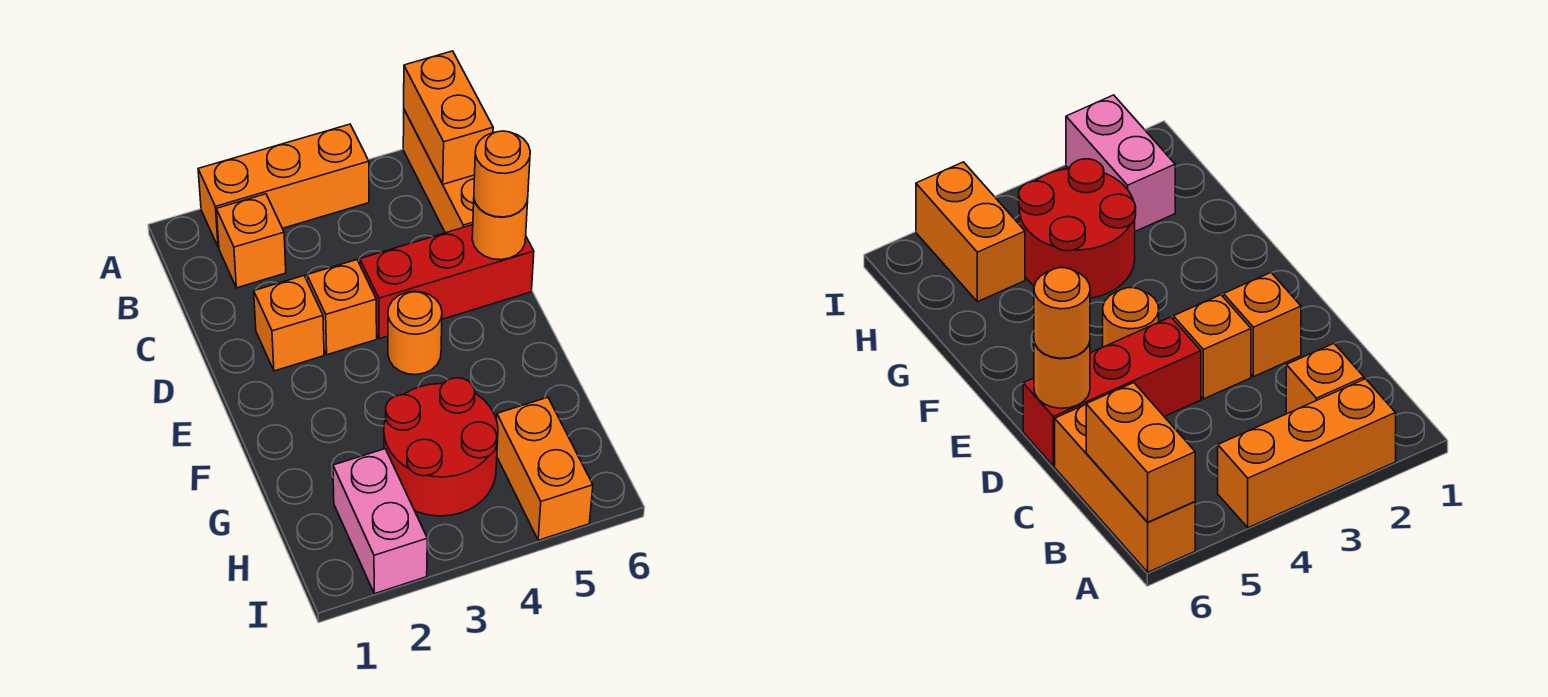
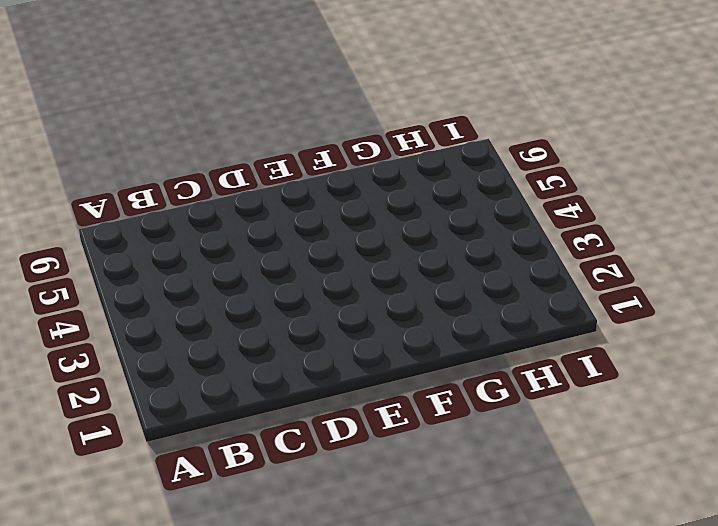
none -> orange brick A2:A4 level 1
none -> orange brick A6:C6 level 1
none -> orange brick B2 level 1

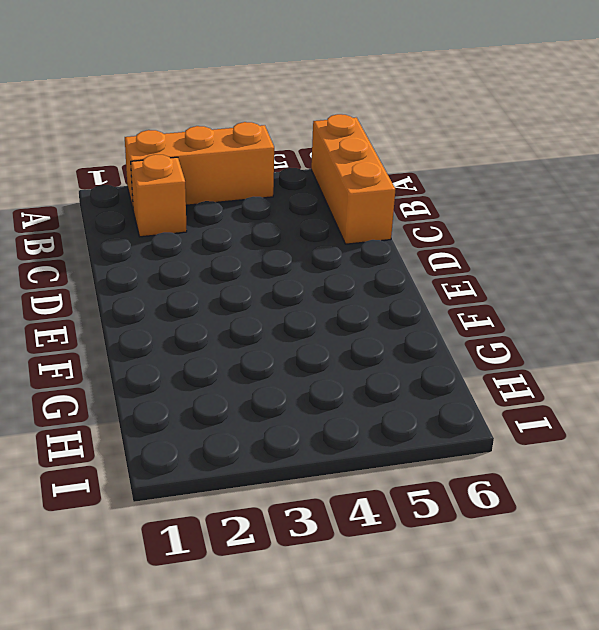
none -> orange brick D2 level 1
none -> orange brick D3 level 1
none -> red brick D4:D6 level 1

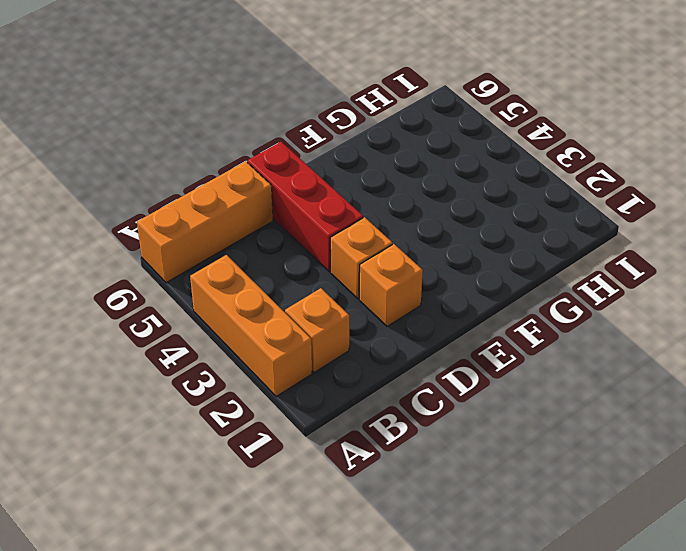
none -> orange round brick E4 level 1
none -> red round brick G3:H4 level 1
none -> pink brick H2:I2 level 1

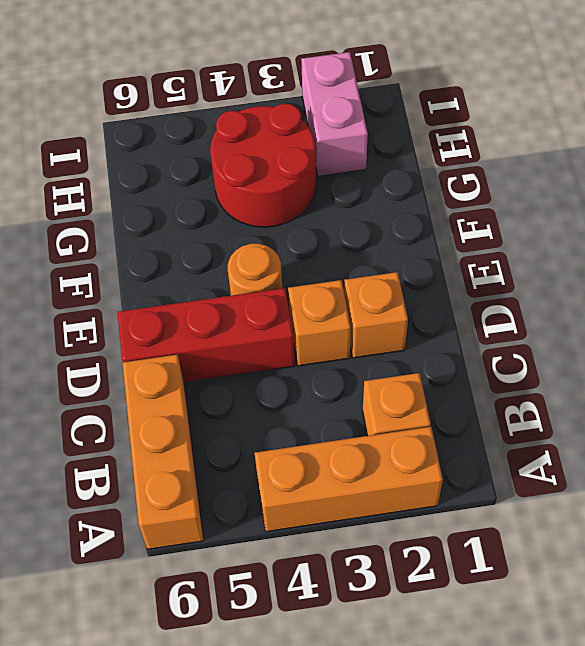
none -> orange brick H5:I5 level 1
none -> orange brick A6:B6 level 2
none -> orange round brick D6 level 2

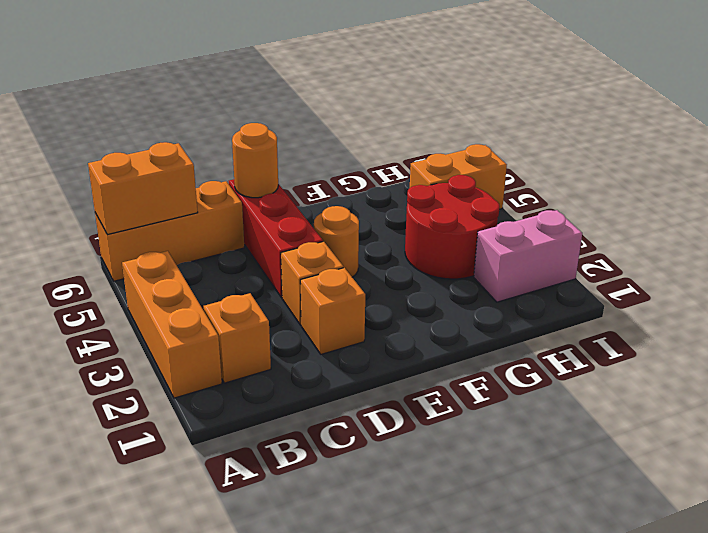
none -> orange round brick D6 level 3

